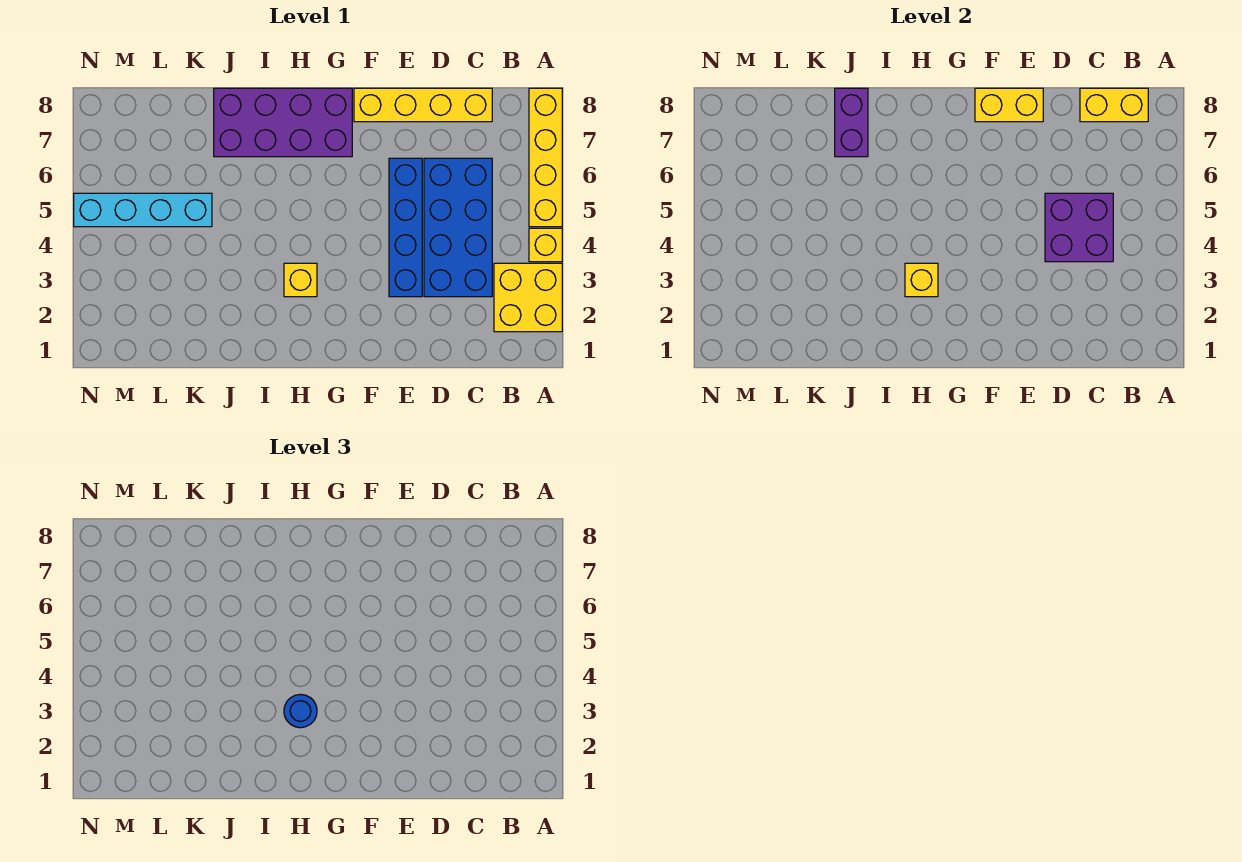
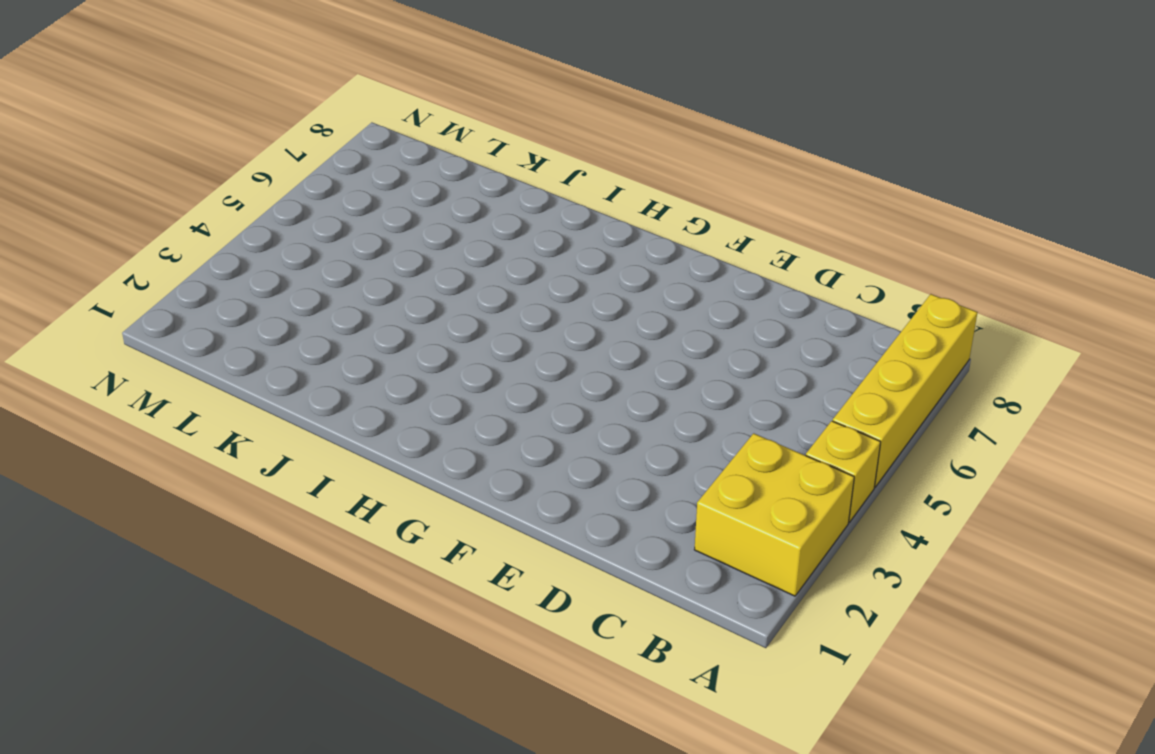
none -> blue brick C3:D6 level 1
none -> yellow brick C8:F8 level 1
none -> blue brick E3:E6 level 1

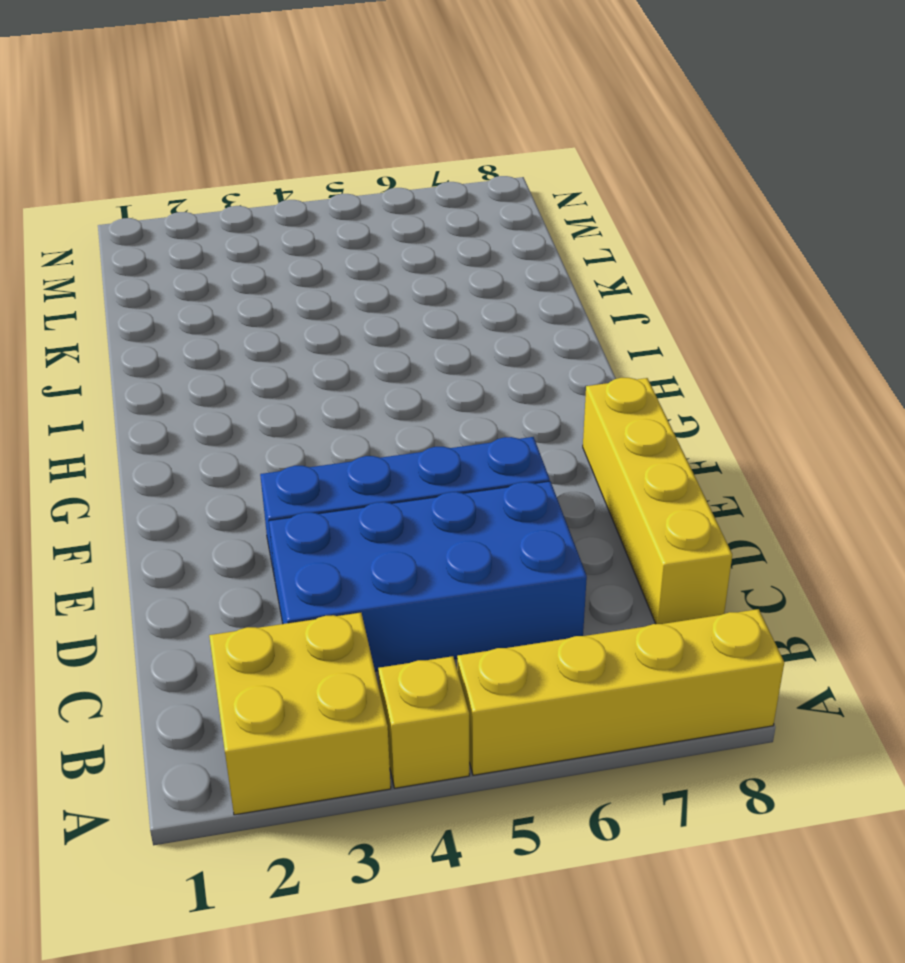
none -> purple brick G7:J8 level 1
none -> yellow brick H3 level 1
none -> cyan brick K5:N5 level 1

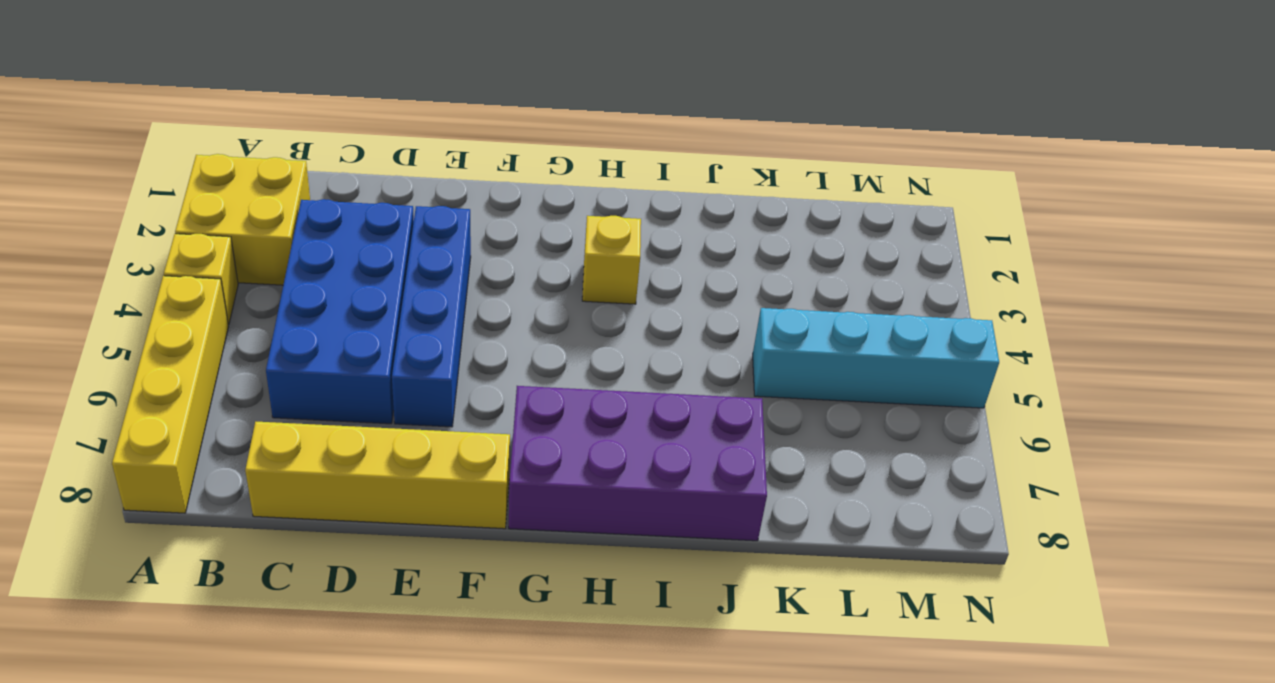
none -> yellow brick B8:C8 level 2
none -> purple brick C4:D5 level 2
none -> yellow brick E8:F8 level 2

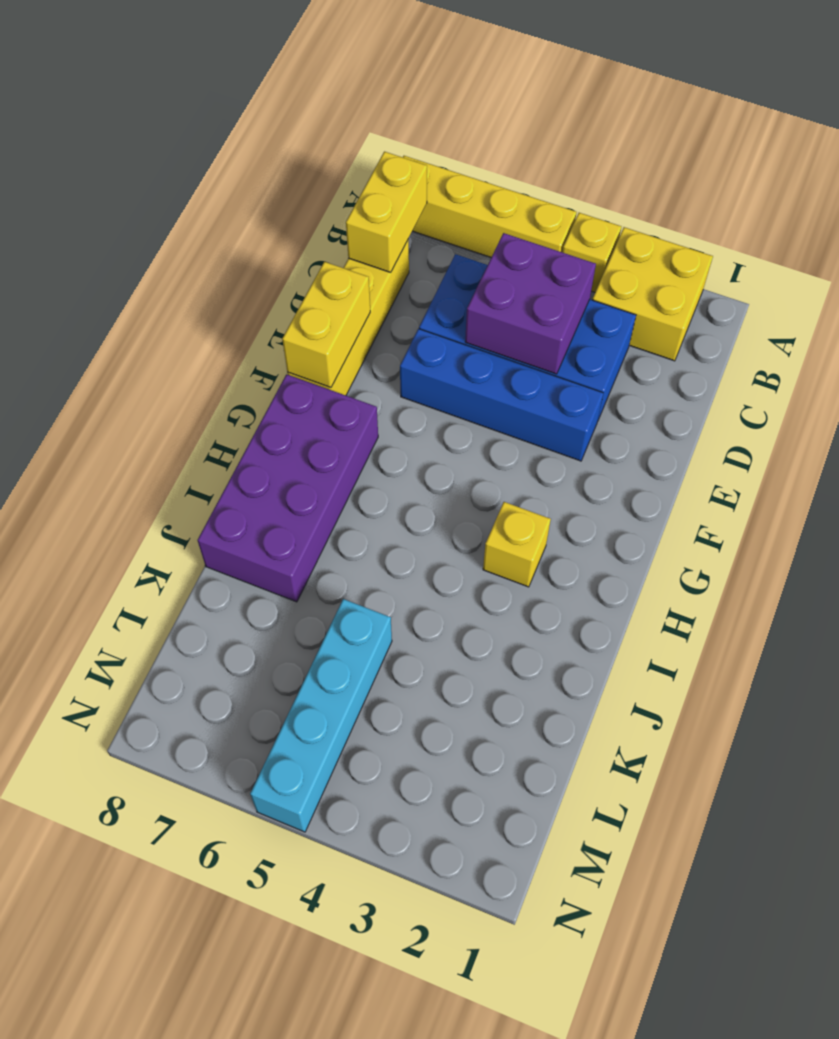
none -> yellow brick H3 level 2
none -> purple brick J7:J8 level 2
none -> blue round brick H3 level 3

